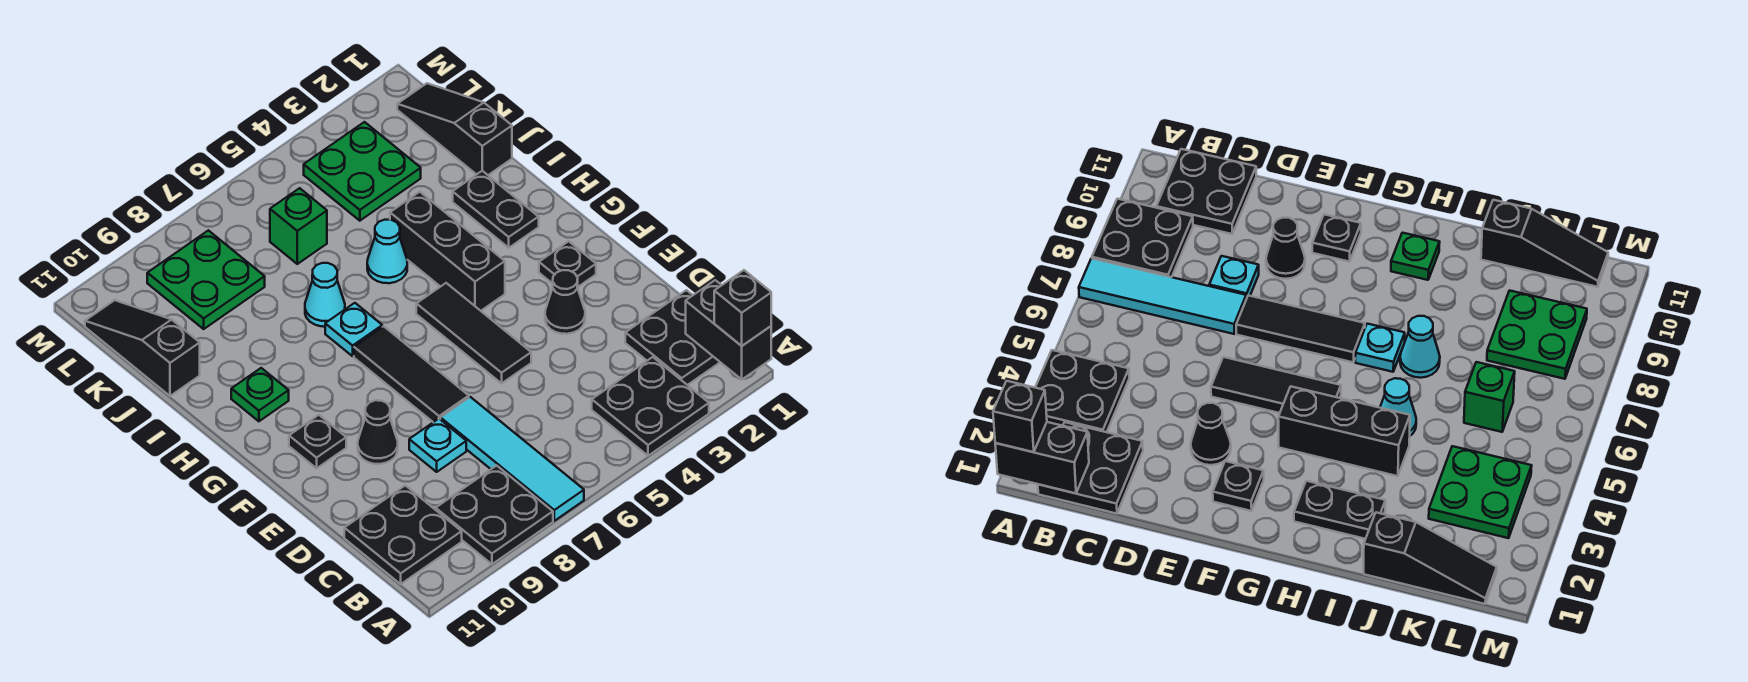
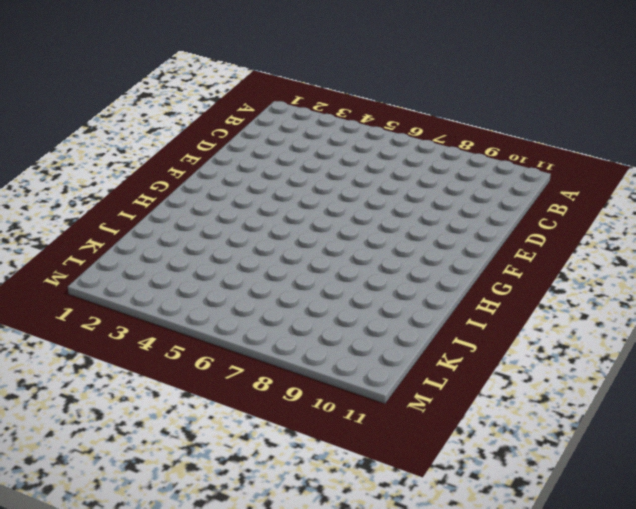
none -> black plate A3:B4 level 1
none -> cyan tile A7:D7 level 1
none -> black plate A8:B9 level 1

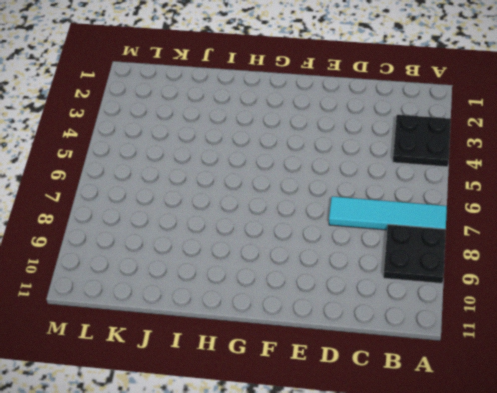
none -> black plate B1:C2 level 1
none -> black plate B10:C11 level 1
none -> cyan plate D8 level 1

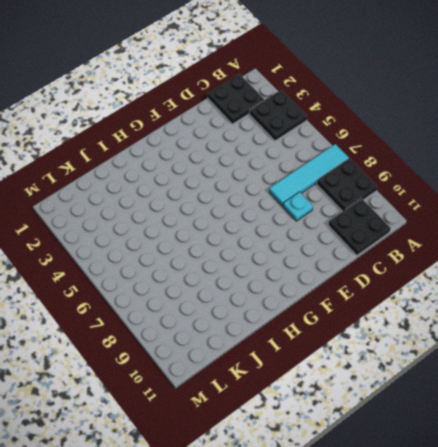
none -> black cone E3 level 1
none -> black tile E5:G5 level 1
none -> black tile E7:G7 level 1

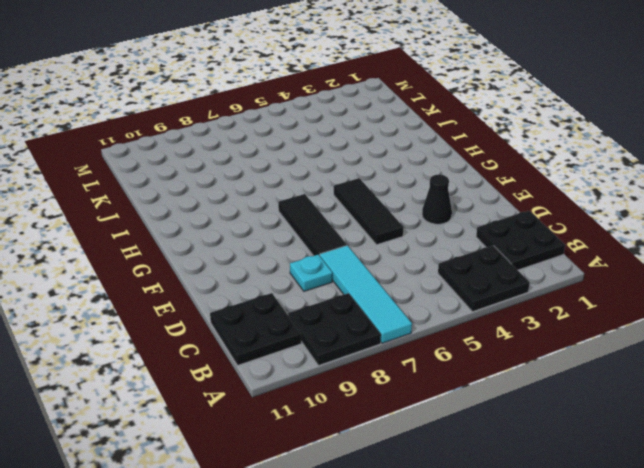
none -> black cone E9 level 1
none -> black plate F2 level 1
none -> black plate F10 level 1

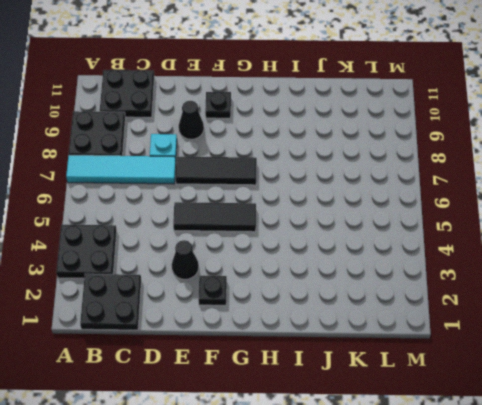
none -> black brick G4:I4 level 1
none -> black plate H2:I2 level 1
none -> cyan plate H7 level 1

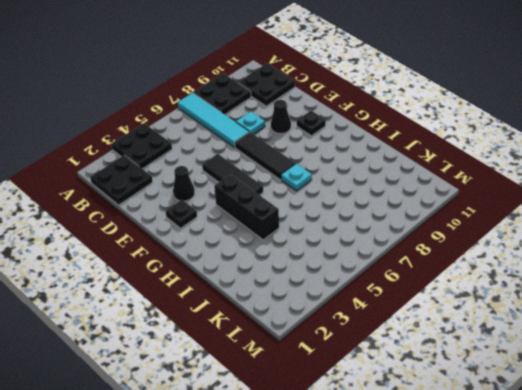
none -> black plate H2:I2 level 1
none -> green plate H10 level 1
none -> cyan cone I5 level 1

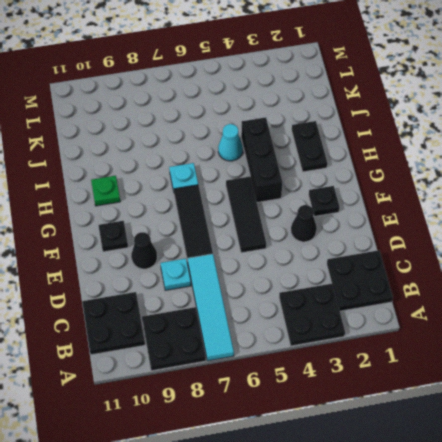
none -> cyan cone I7 level 1
none -> black slope J1:L1 level 1 top J
none -> black slope J11:L11 level 1 top J

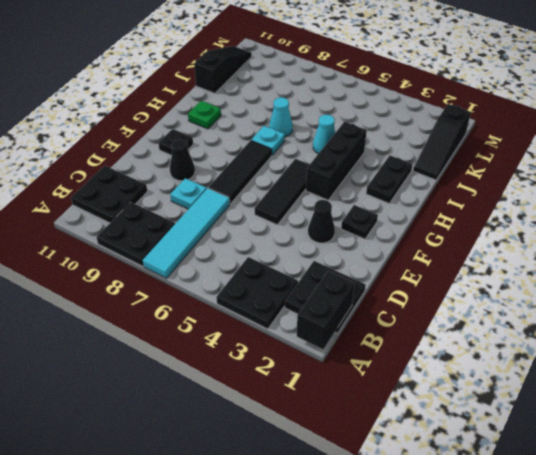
black slope J1:L1 level 1 top L -> black slope J1:L1 level 1 top J
none -> green plate K3:L4 level 1
none -> green brick K6 level 1
none -> green plate K8:L9 level 1

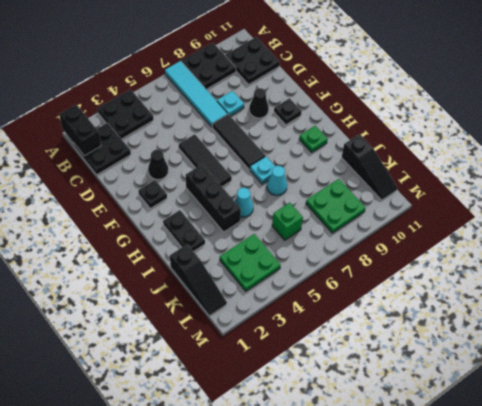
none -> black brick A1 level 3

